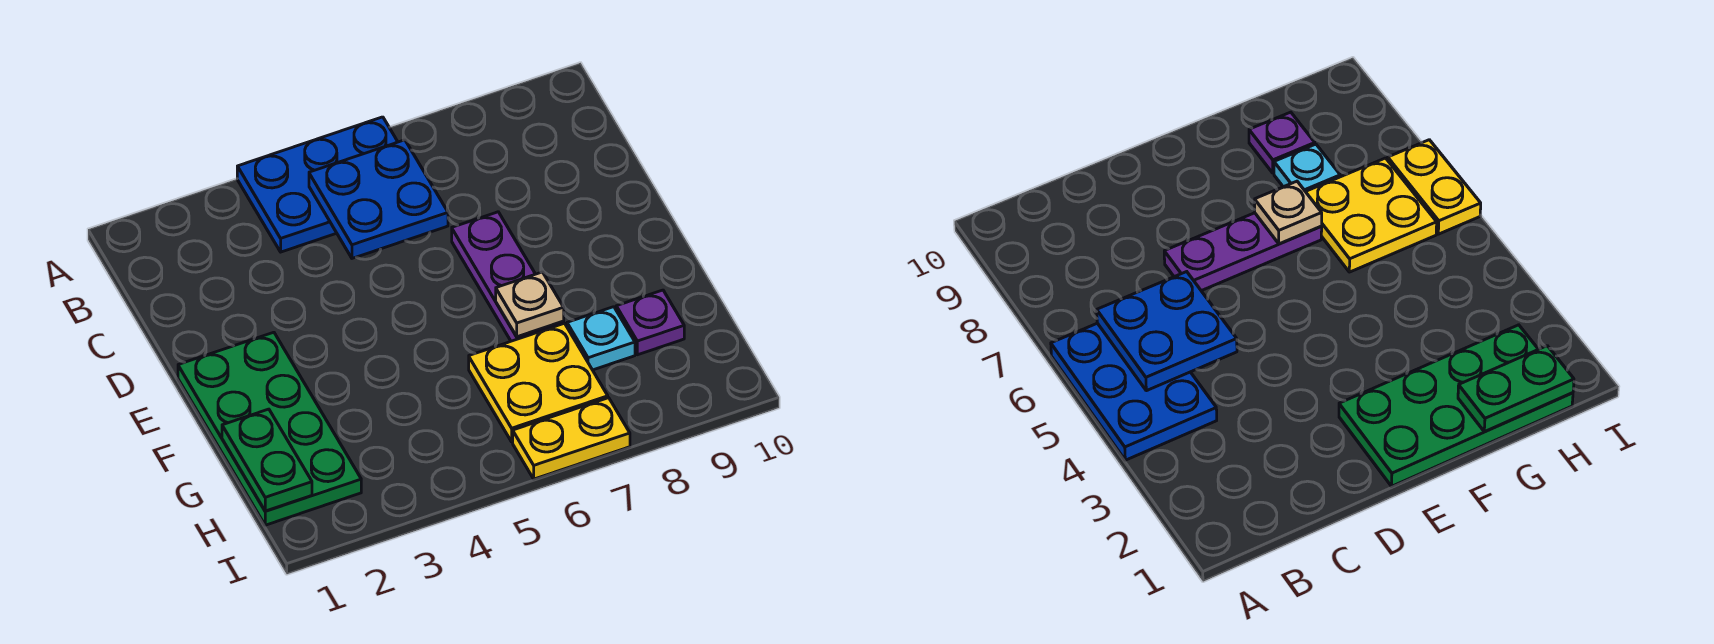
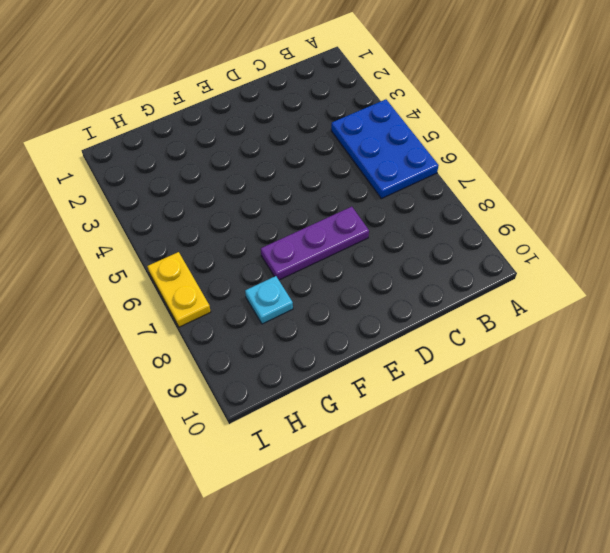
none -> green plate E1:H2 level 1
none -> yellow plate G6:H7 level 1

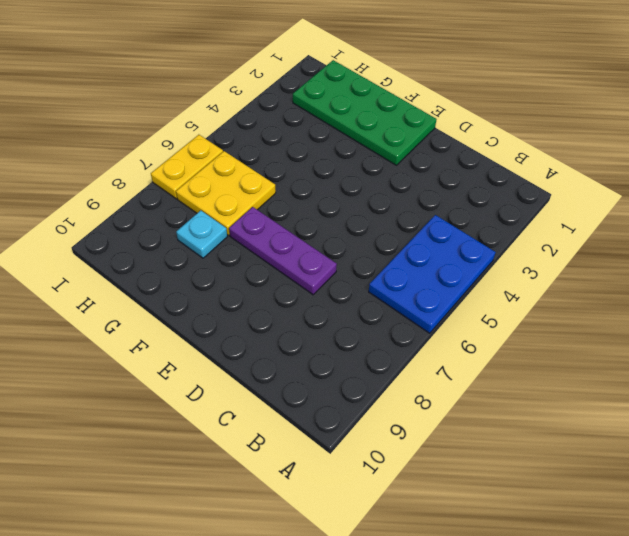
none -> purple plate G9 level 1
none -> blue plate B5:C6 level 2

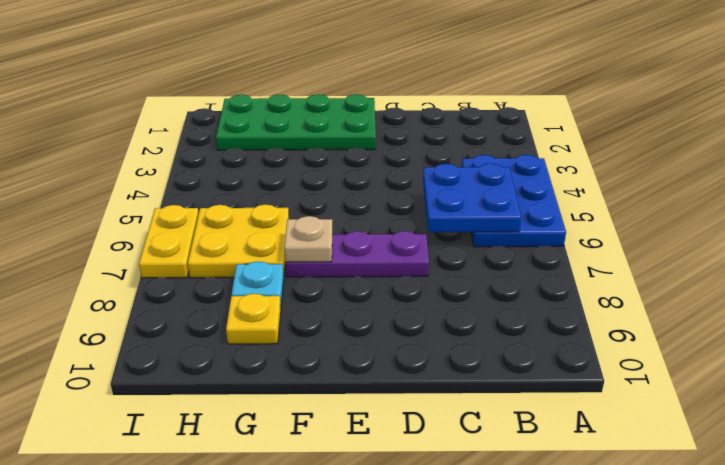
yellow plate G9 level 1 -> purple plate G9 level 1
none -> green plate G1:H1 level 2

